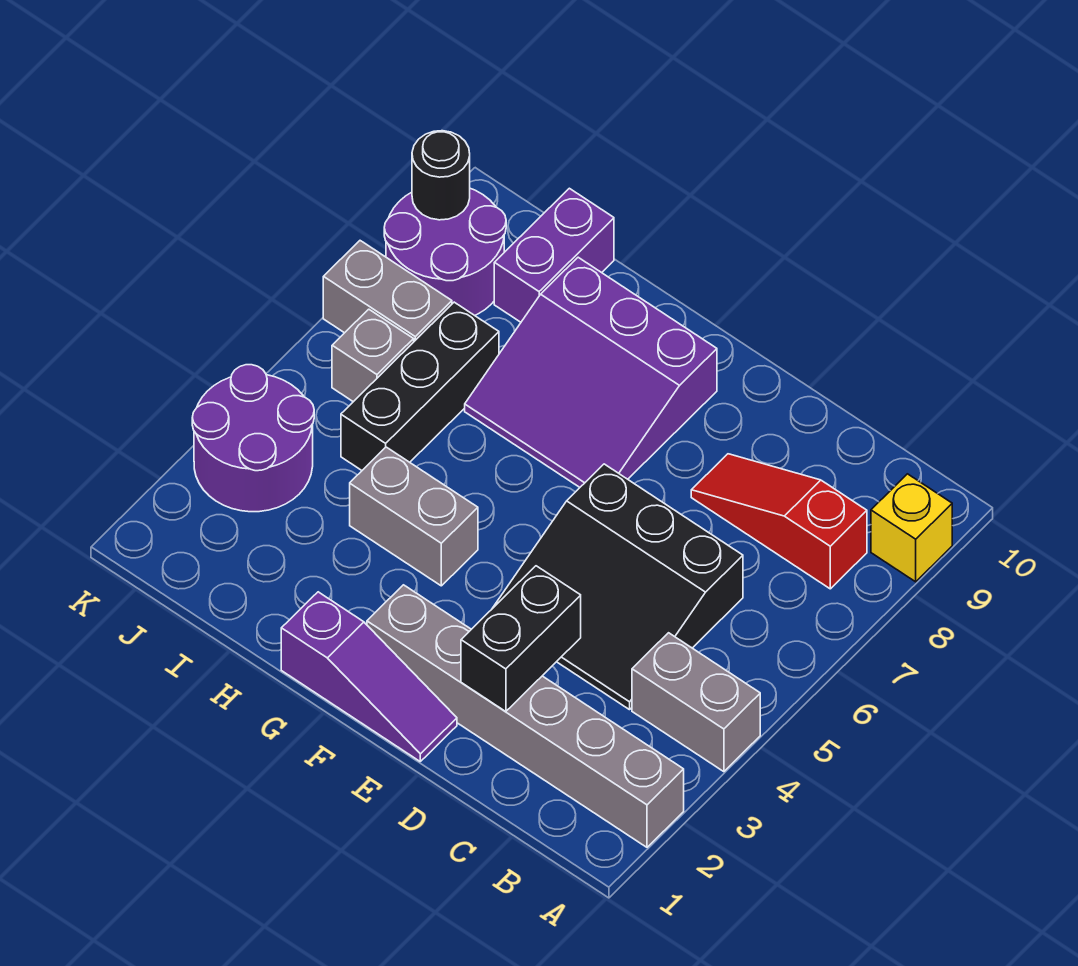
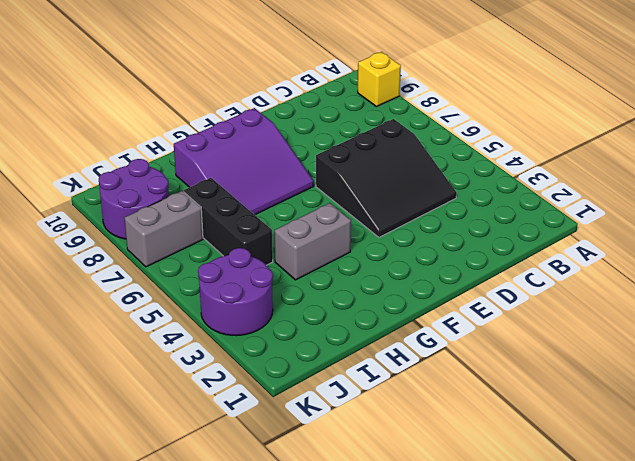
none -> grey brick A2:F2 level 1
none -> grey brick A4:B4 level 1
none -> red slope B8:D8 level 1 top B

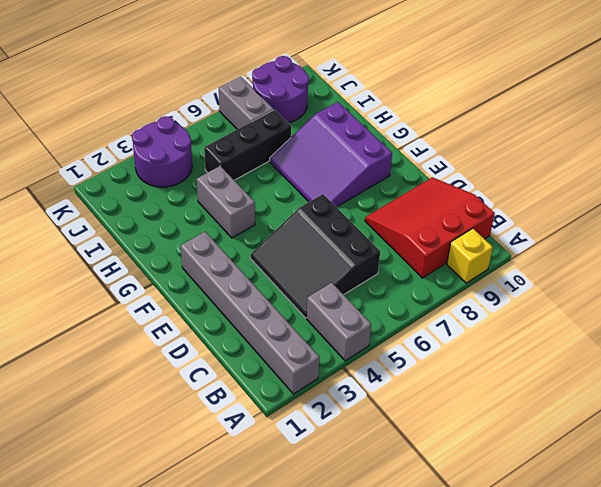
red slope B8:D10 level 1 top B -> red slope B8:D8 level 1 top B
none -> purple slope E1:G1 level 1 top G
none -> purple brick I9:I10 level 1
none -> grey brick J6 level 1

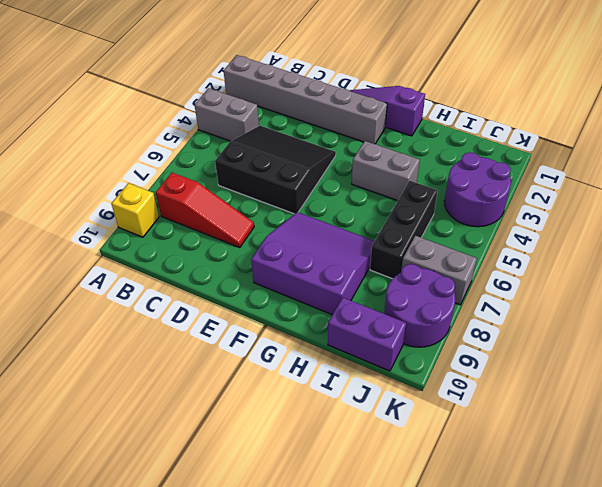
purple brick I10:J10 level 1 -> purple brick I9:I10 level 1
none -> grey brick J6 level 1
none -> black brick D2:D3 level 2
none -> black round brick K9 level 2

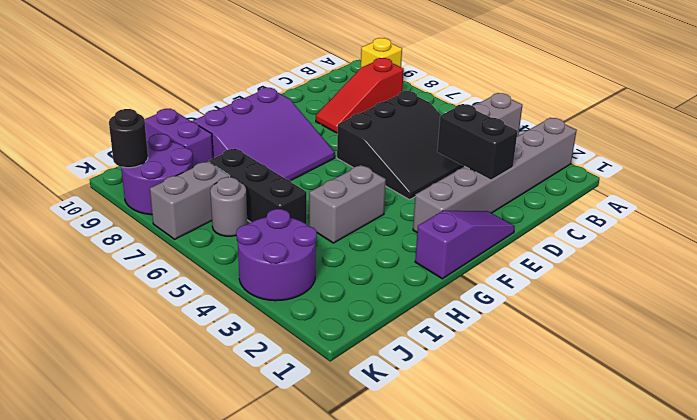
grey round brick J6 level 1 -> grey brick J6 level 1

